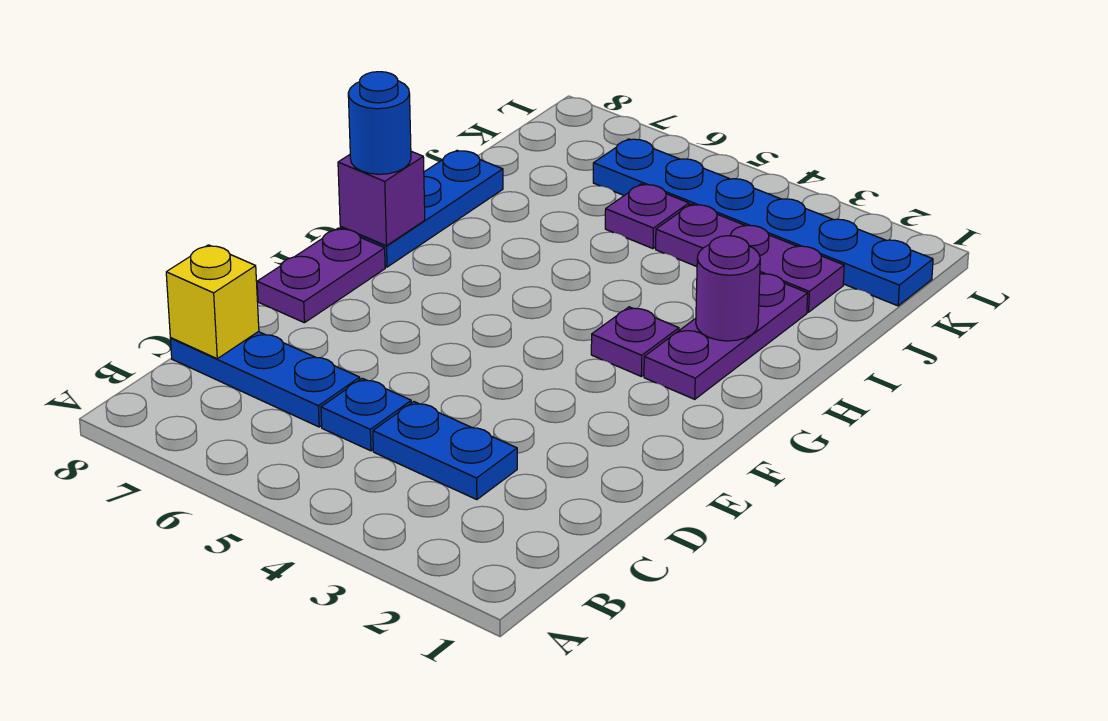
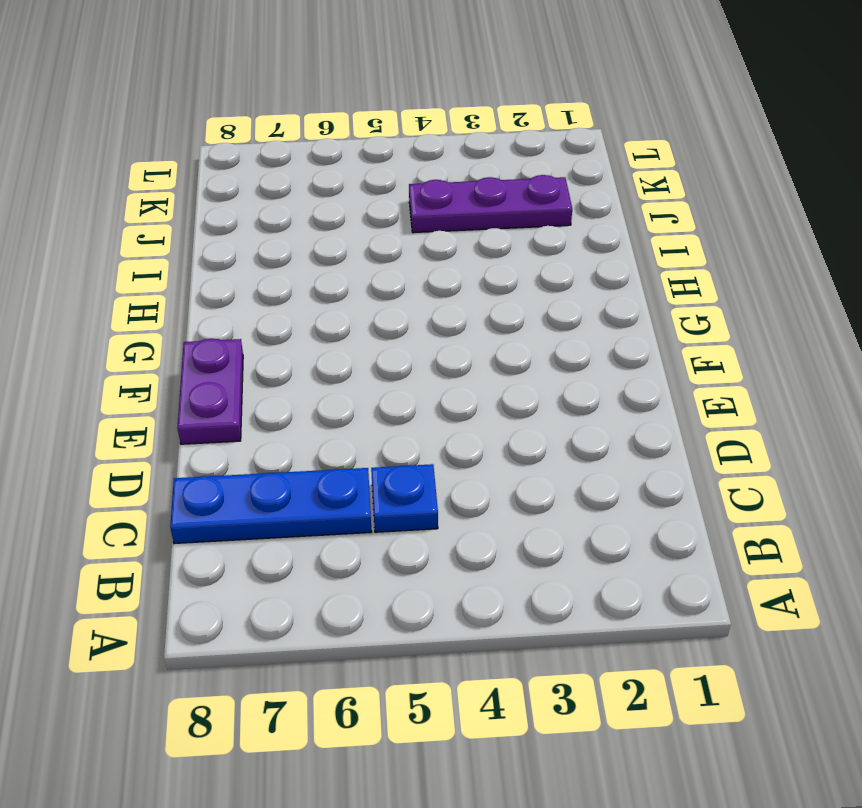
none -> blue plate C3:C4 level 1
none -> purple plate G2:I2 level 1
none -> purple plate G3 level 1

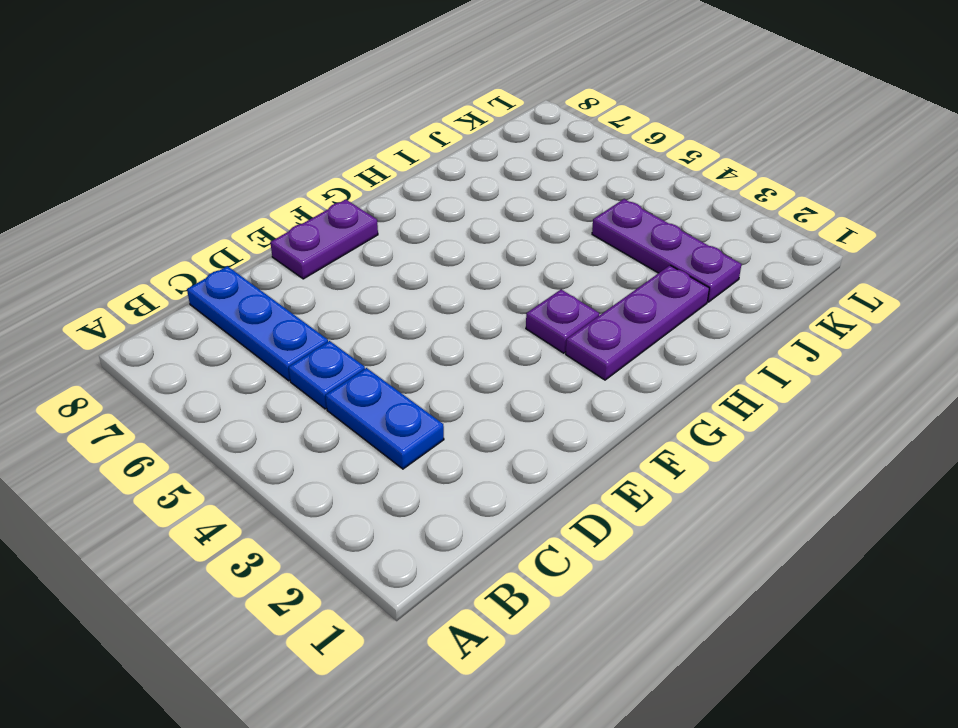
none -> blue plate G8:I8 level 1
none -> purple plate J5 level 1
none -> blue plate K1:K6 level 1

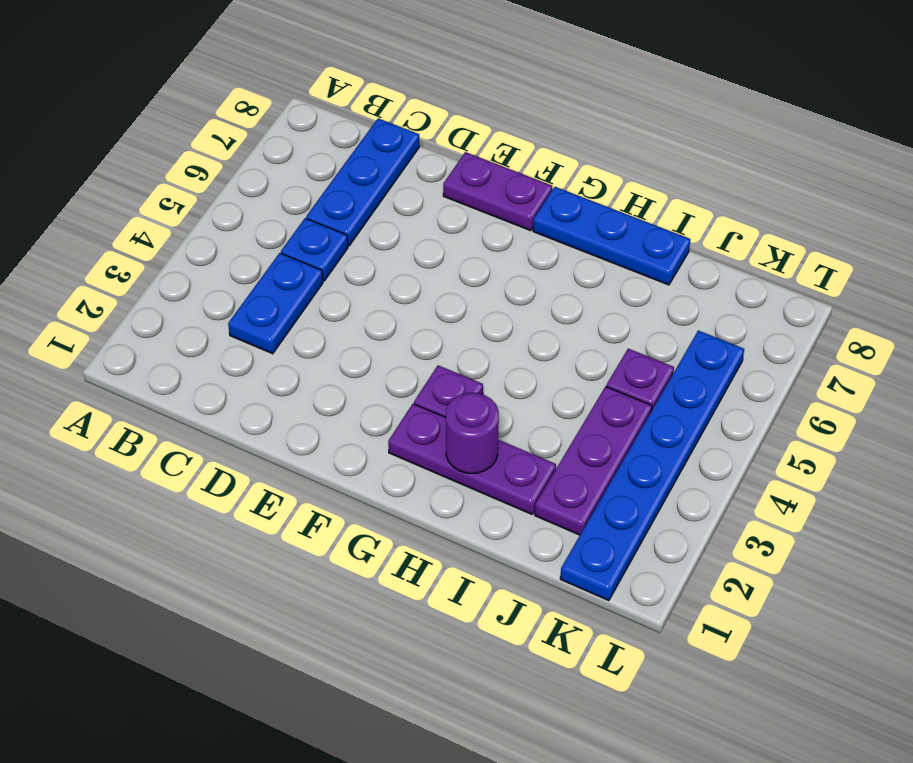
none -> yellow brick C8 level 2
none -> purple brick G8 level 2
none -> blue round brick G8 level 3

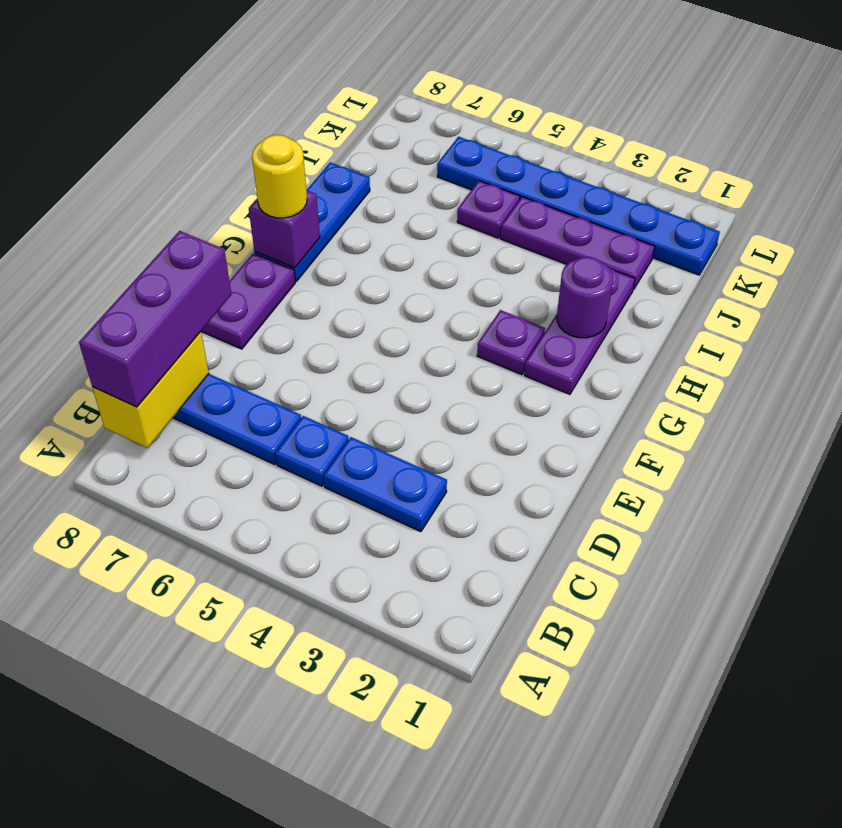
yellow brick B8:C8 level 2 -> yellow brick C8 level 2
purple brick B8:D8 level 3 -> none
yellow round brick G8 level 3 -> blue round brick G8 level 3

